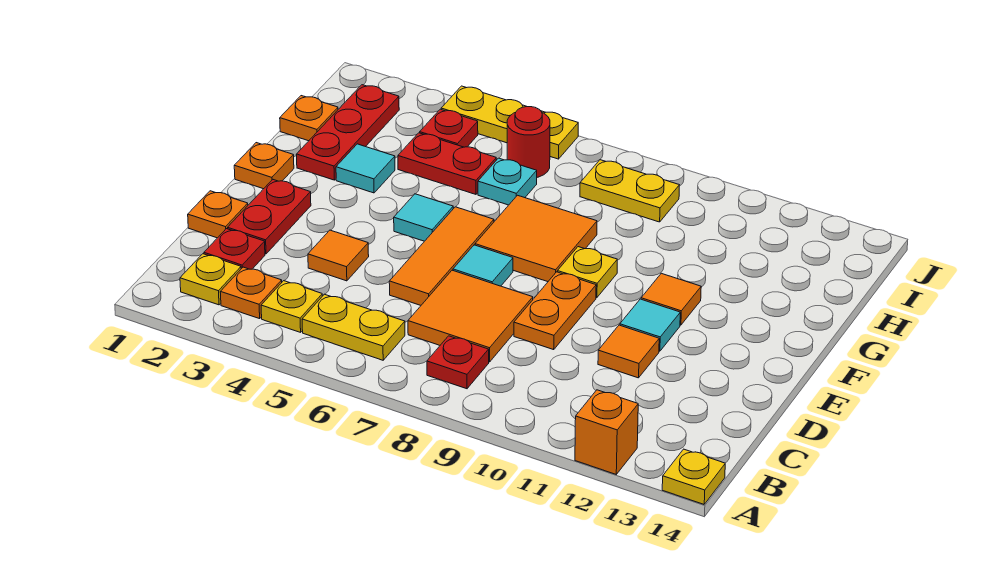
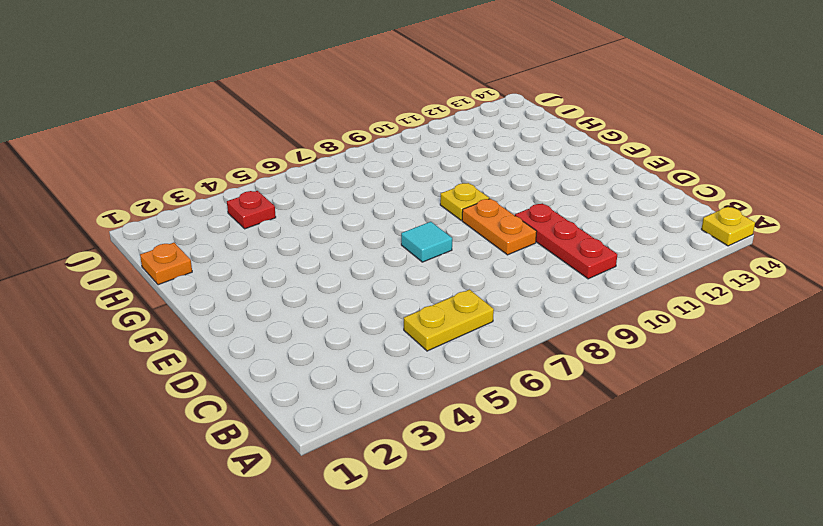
red plate B10:D10 level 1 -> red plate G2:I2 level 1
none -> orange brick A12 level 1
none -> yellow plate B2 level 1
none -> orange plate B3 level 1
none -> yellow plate B4 level 1

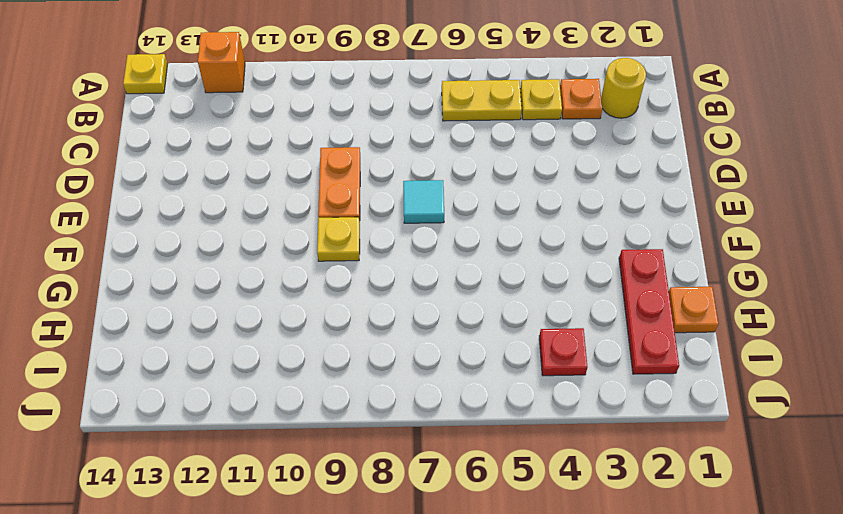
yellow round brick B2 level 1 -> yellow plate B2 level 1
none -> red plate B8 level 1
none -> red plate C2 level 1
none -> orange tile C7:D8 level 1
none -> orange plate D1 level 1

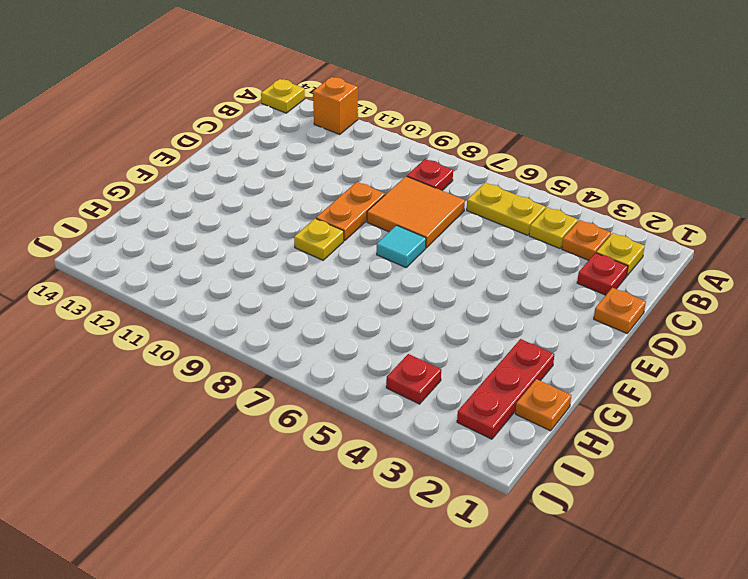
none -> red plate D2:E2 level 1
none -> orange tile D4 level 1
none -> orange tile D6:F6 level 1
none -> orange tile D11 level 1

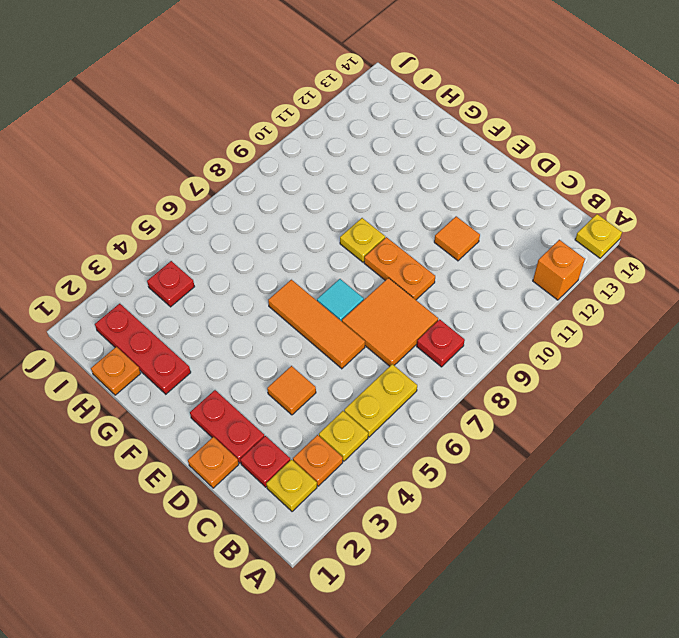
none -> cyan tile E11 level 1
none -> orange plate F1 level 1
none -> cyan tile F5 level 1
none -> orange tile F7:G8 level 1

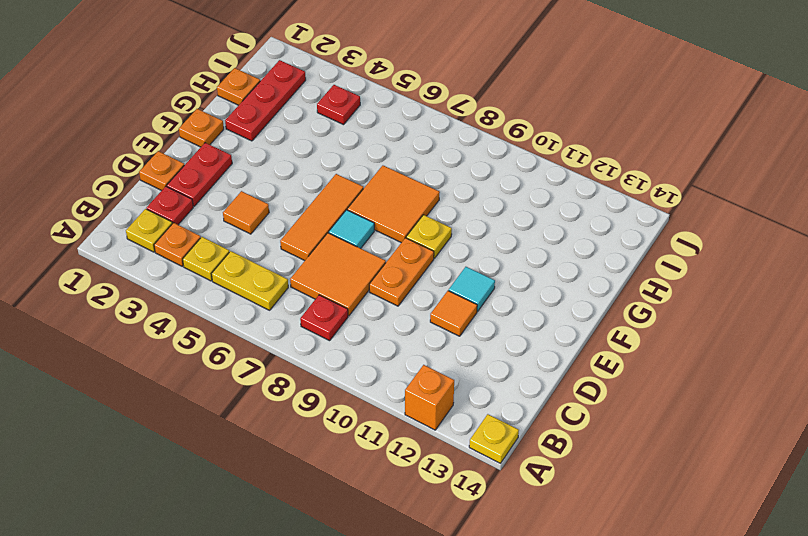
none -> cyan tile F5 level 1
none -> orange tile F11 level 1
none -> cyan tile G3 level 1
none -> red plate H4:H5 level 1

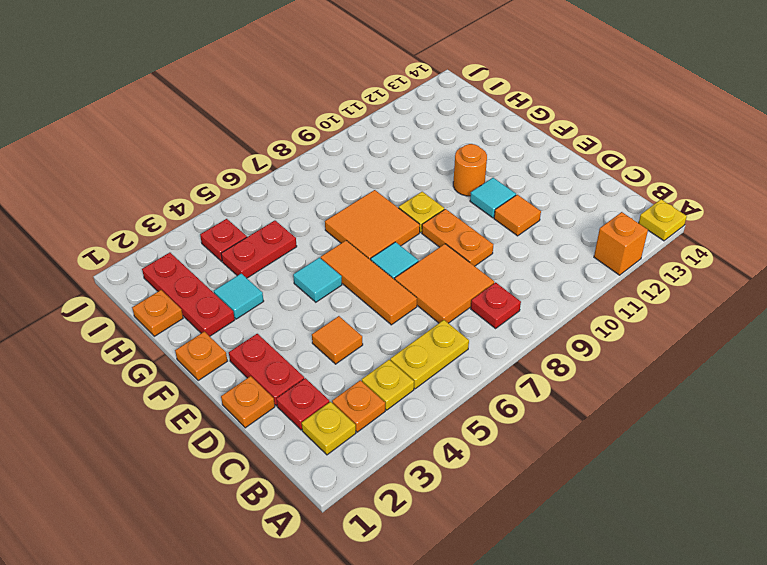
orange round brick F11 level 1 -> orange tile F11 level 1
none -> cyan plate H6 level 1
none -> red round brick I6 level 1
none -> yellow plate I8:I9 level 1
none -> yellow plate J4:J6 level 1

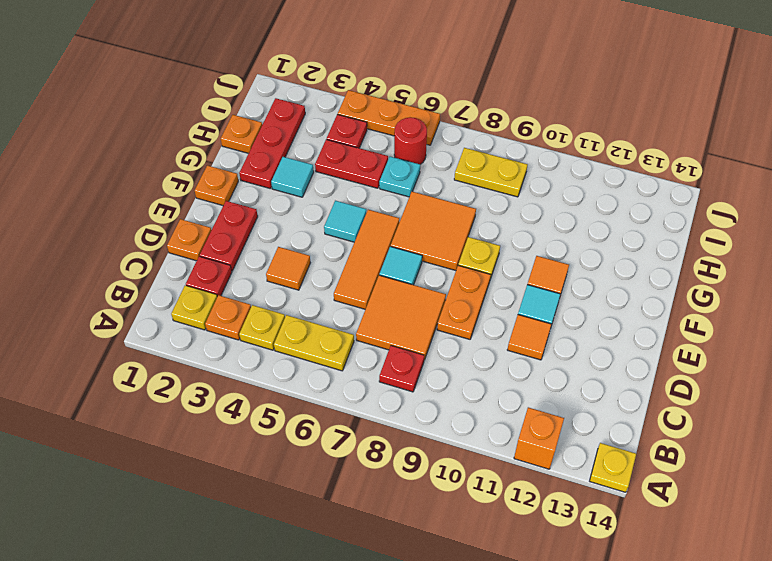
orange plate J4:J6 level 1 -> yellow plate J4:J6 level 1

